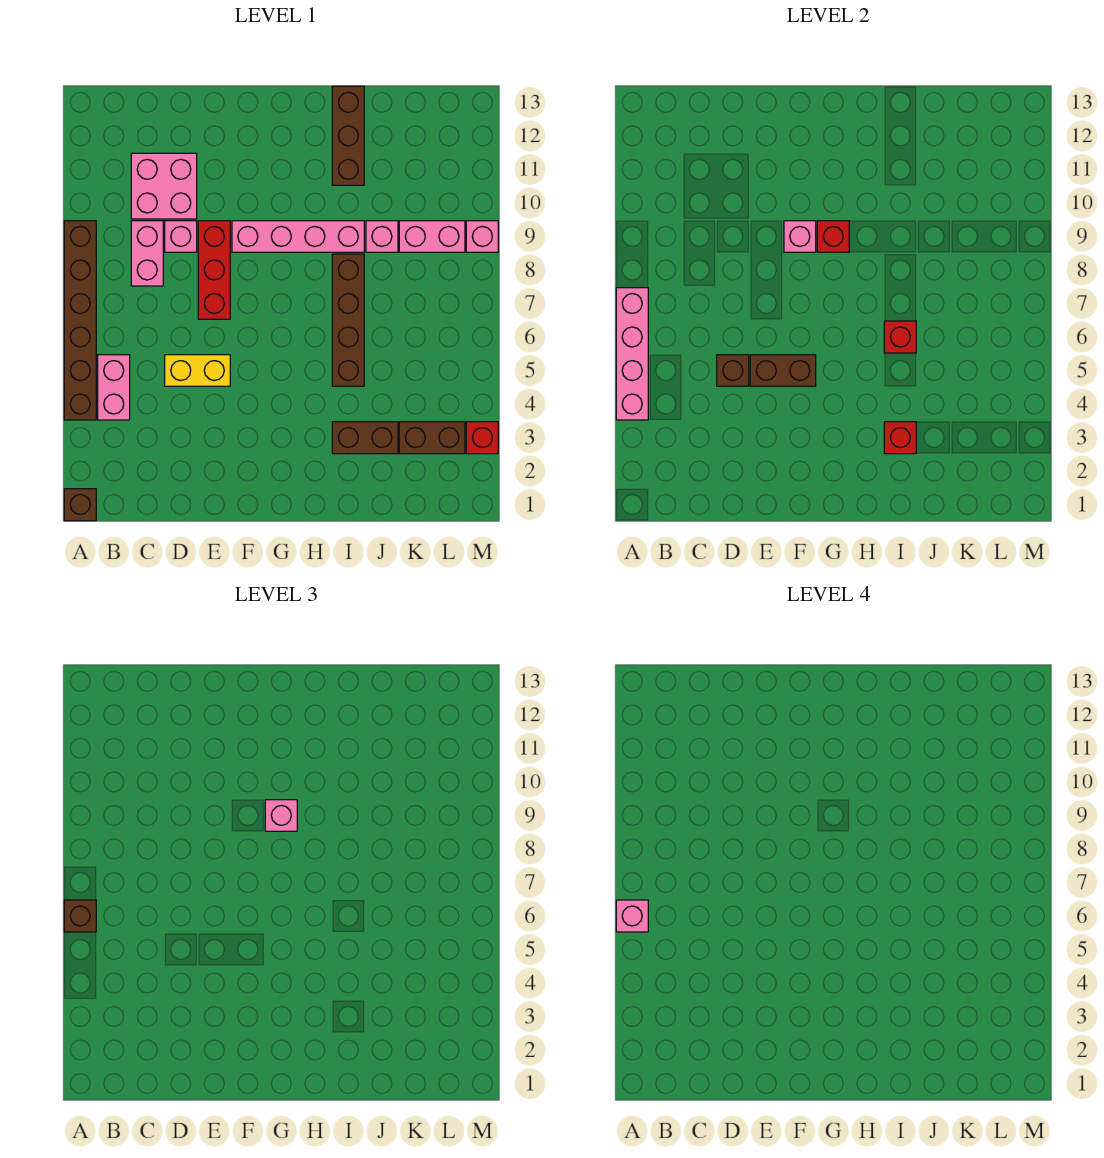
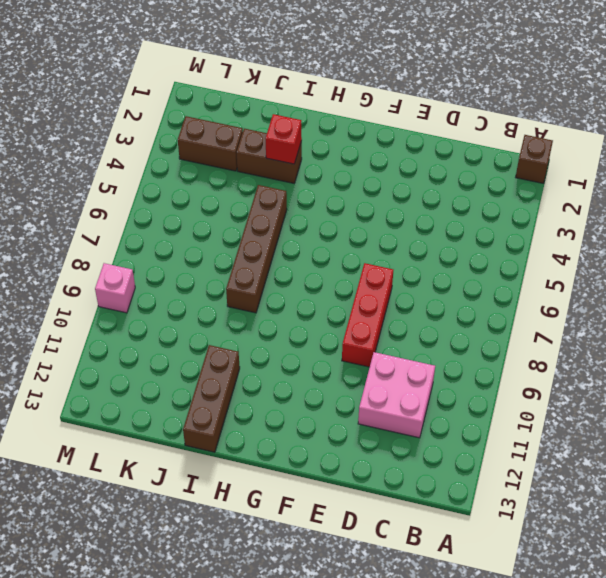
none -> brown brick A4:A9 level 1
none -> pink brick B4:B5 level 1
none -> pink brick C8:C9 level 1

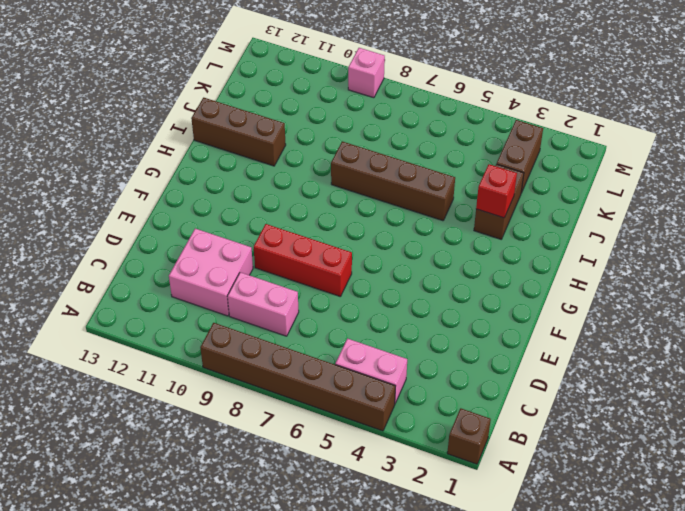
none -> yellow brick D5:E5 level 1
none -> pink brick D9 level 1
none -> pink brick F9:I9 level 1

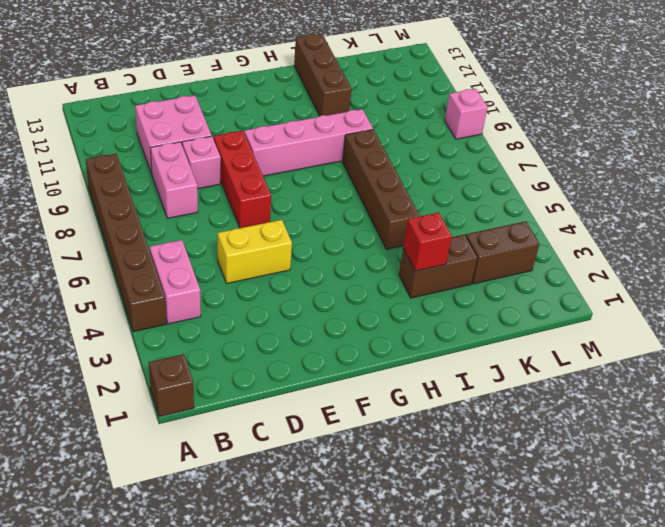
none -> pink brick J9 level 1
none -> pink brick K9:L9 level 1
none -> red brick M3 level 1

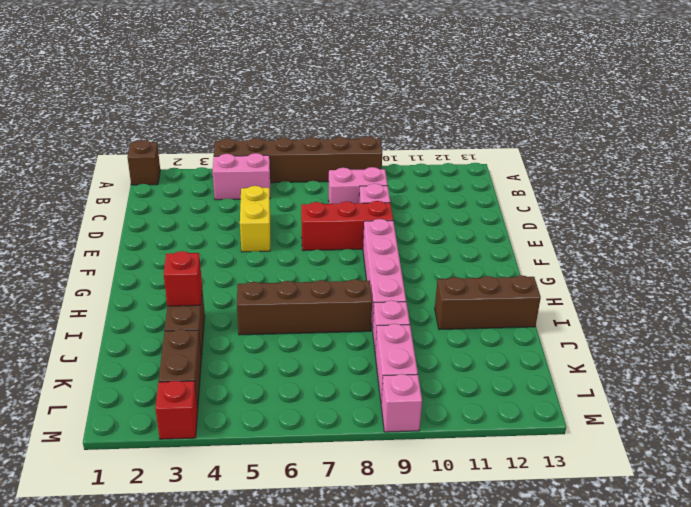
none -> pink brick C10:D11 level 1
none -> pink brick A4:A7 level 2
none -> brown brick D5 level 2

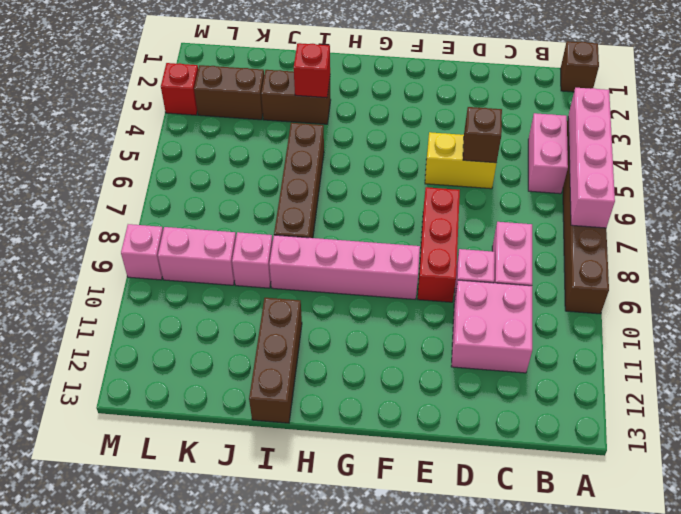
none -> brown brick E5:F5 level 2
none -> pink brick F9 level 2
none -> red brick G9 level 2

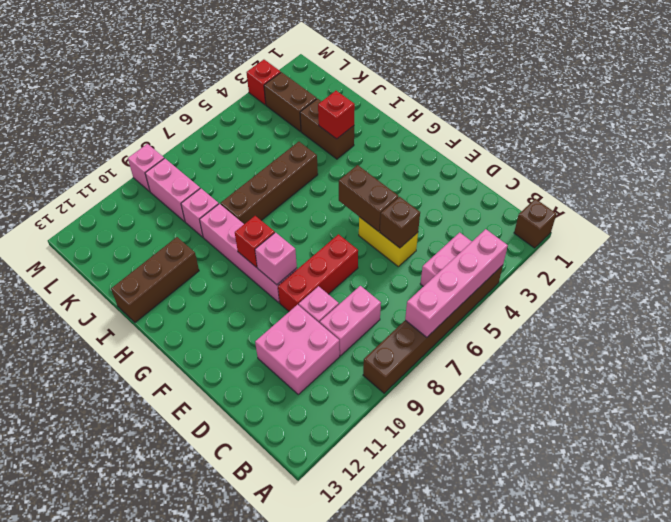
none -> red brick I6 level 2
none -> brown brick A6 level 3
none -> pink brick G9 level 3

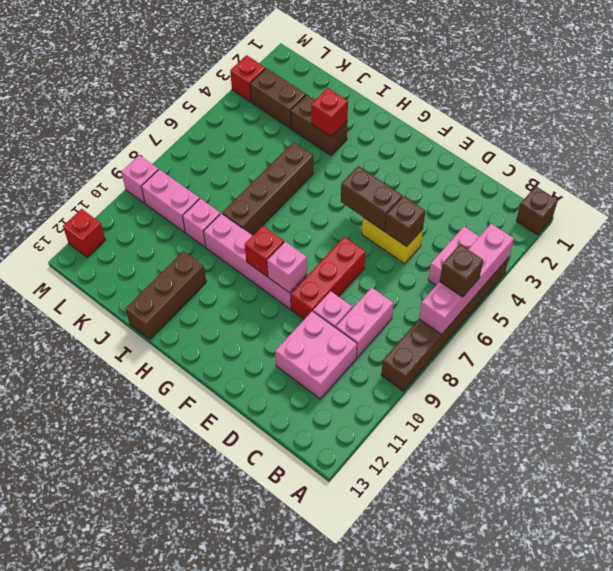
red brick M12 level 1 -> red brick I6 level 2
none -> pink brick G9 level 3
none -> pink brick A6 level 4

